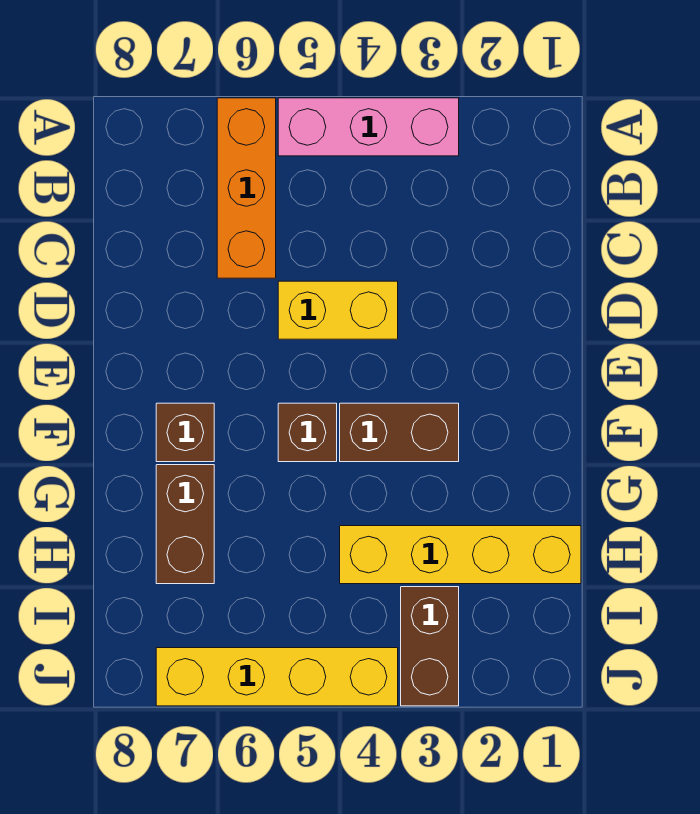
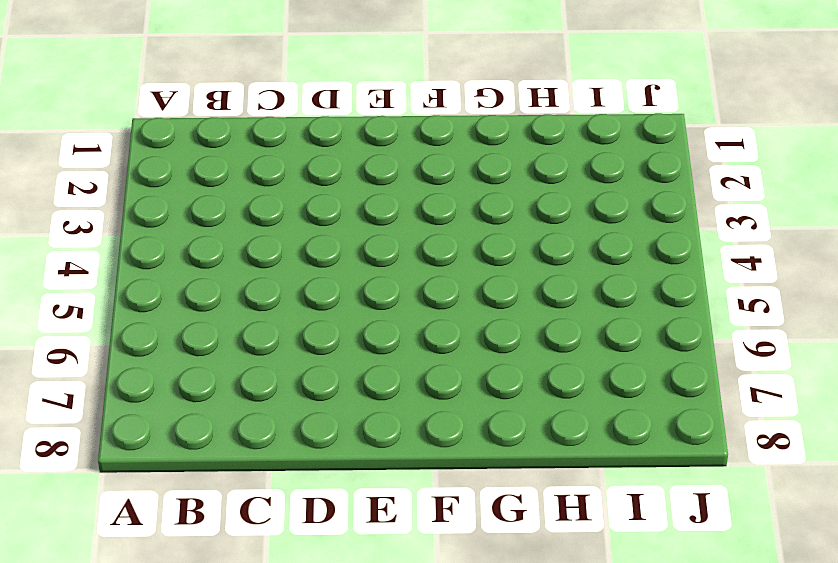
none -> pink brick A3:A5 level 1
none -> orange brick A6:C6 level 1

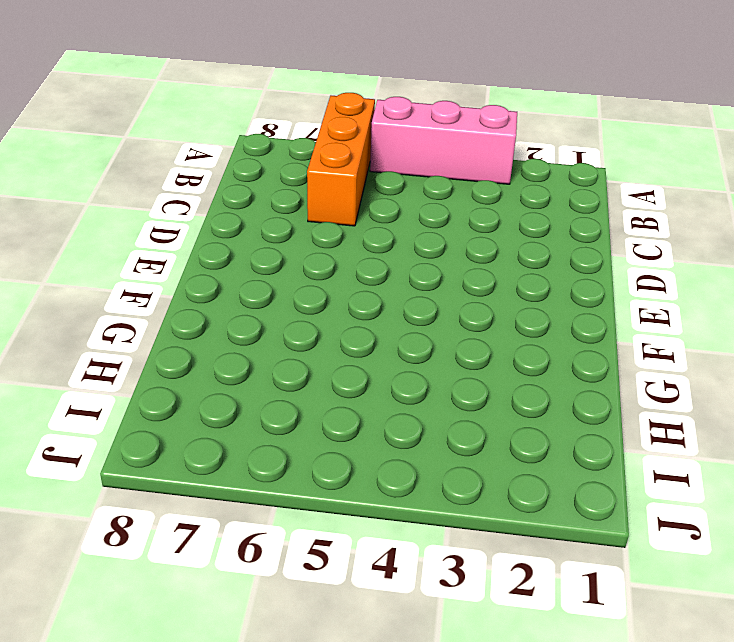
none -> yellow brick D4:D5 level 1
none -> brown brick F3:F4 level 1

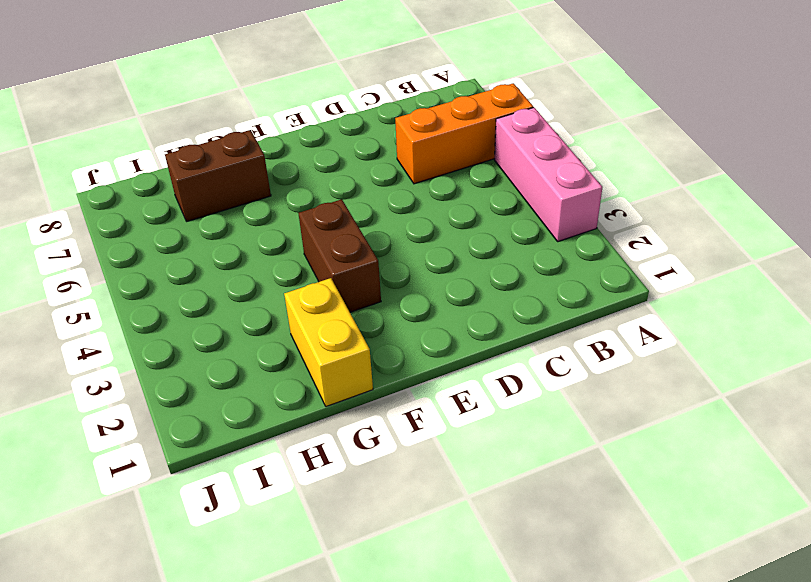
yellow brick G1:G2 level 1 -> yellow brick D4:D5 level 1
none -> brown brick F5 level 1
none -> brown brick F7 level 1

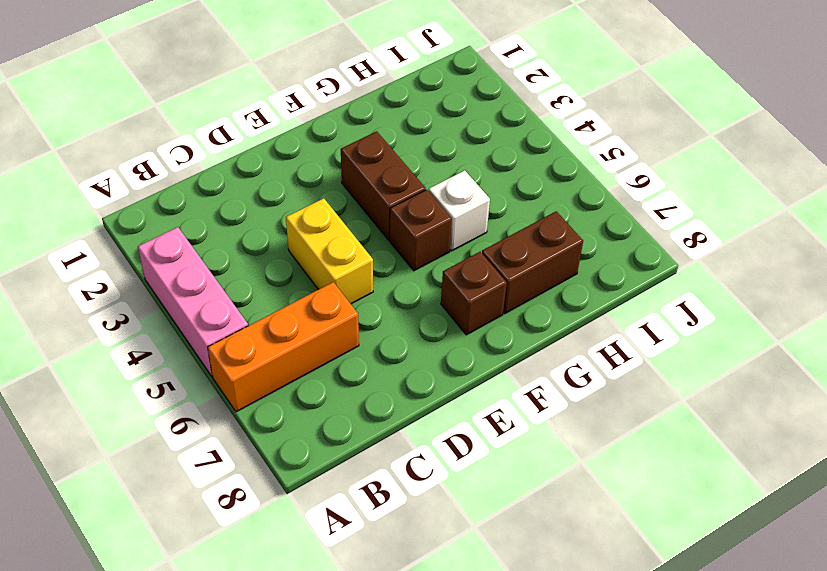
white brick G5 level 1 -> none
none -> yellow brick H1:H4 level 1
none -> brown brick I3:J3 level 1

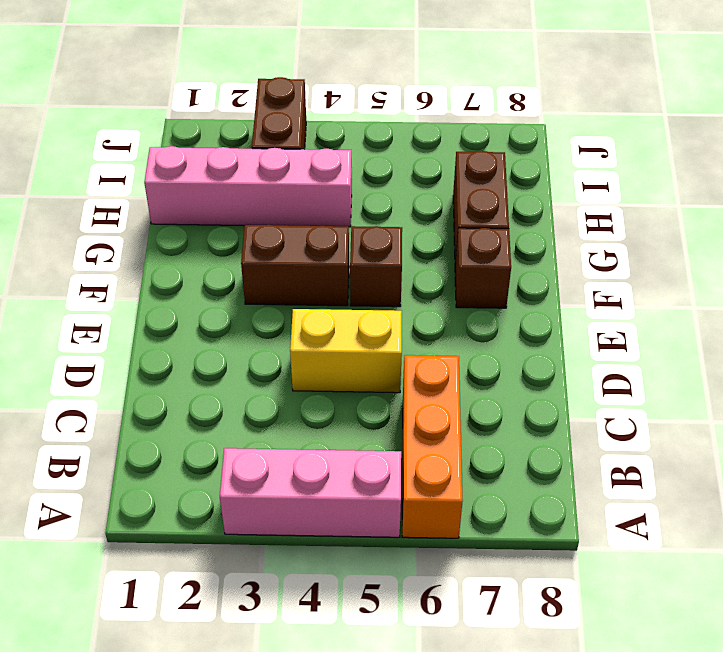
pink brick H1:H4 level 1 -> yellow brick H1:H4 level 1
none -> yellow brick J4:J7 level 1

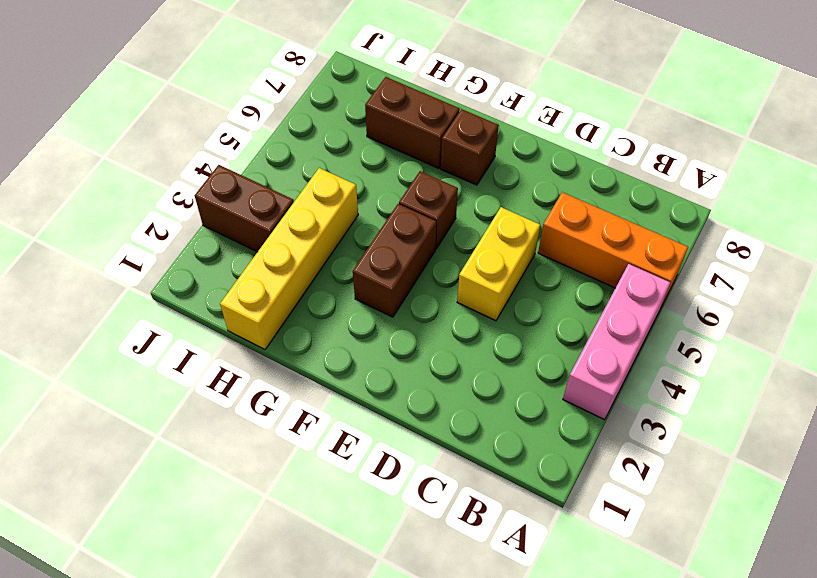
none -> yellow brick J4:J7 level 1

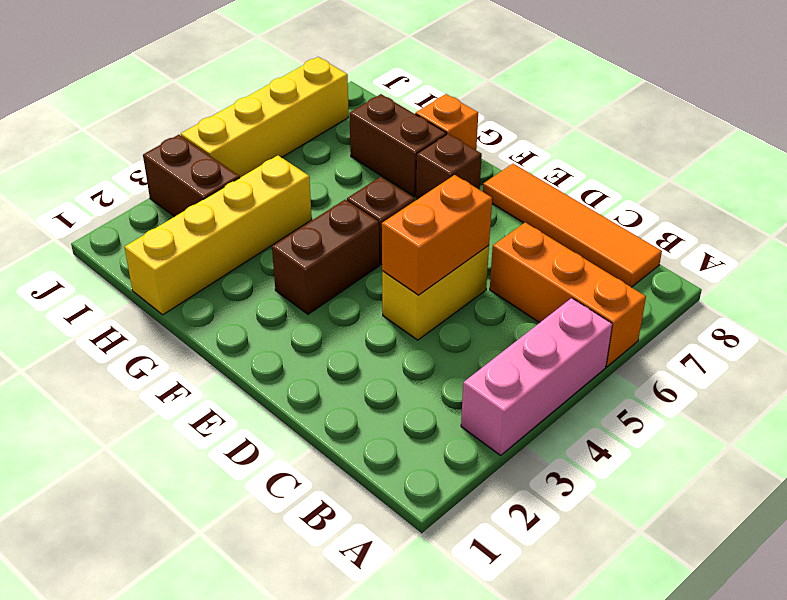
orange tile B8:E8 level 1 -> none
orange brick D4:D5 level 2 -> none
orange brick G8 level 1 -> none

